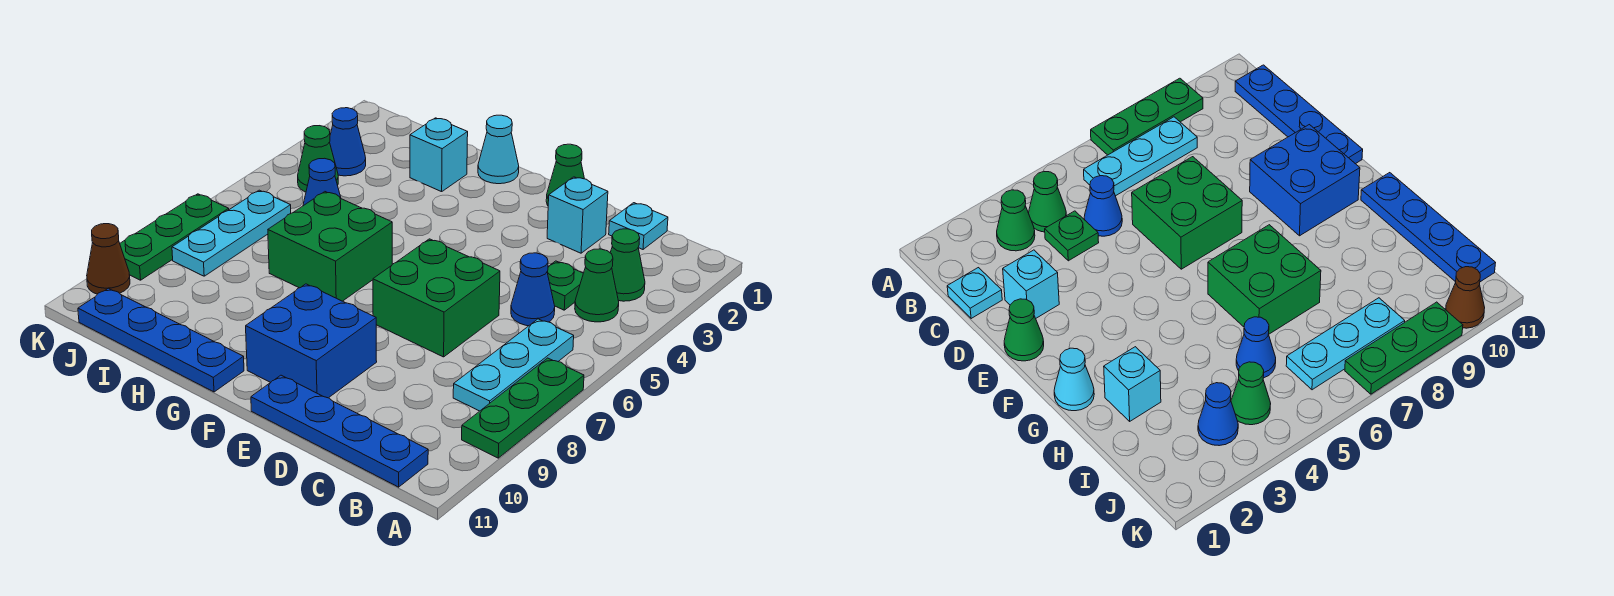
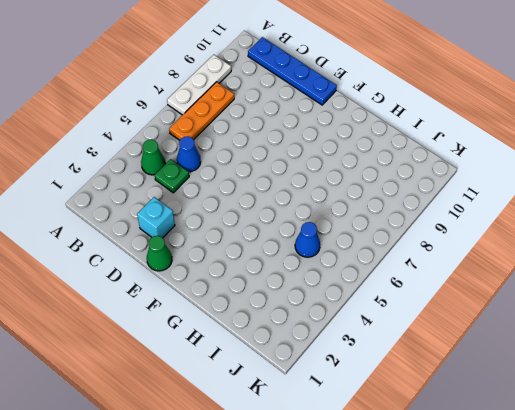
white plate A7:A9 level 1 -> green plate A7:A9 level 1
orange plate B6:B8 level 1 -> cyan plate B6:B8 level 1
none -> green cone B3 level 1
none -> cyan plate C1 level 1
none -> green brick D6:E7 level 1

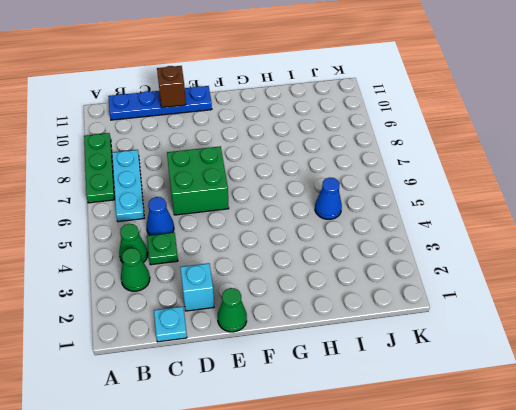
brown brick D11 level 2 -> none
none -> blue brick E9:F10 level 1
none -> cyan cone G1 level 1
none -> green brick G6:H7 level 1

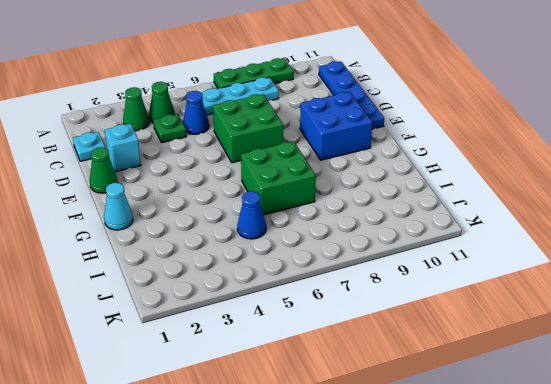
none -> blue plate G11:J11 level 1
none -> cyan brick H2 level 1
none -> blue cone J3 level 1

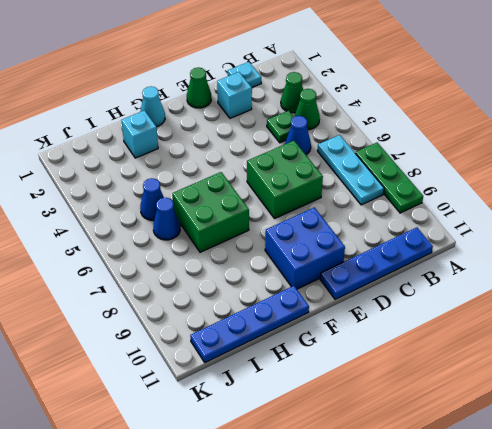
blue cone I6 level 1 -> blue cone J3 level 1
none -> green cone J4 level 1
none -> cyan plate J6:J8 level 1
none -> green plate K7:K9 level 1

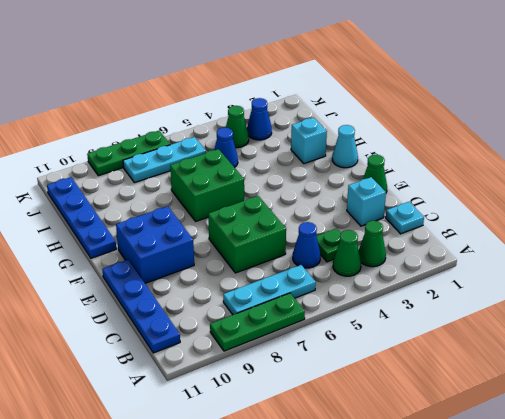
none -> brown cone K10 level 1

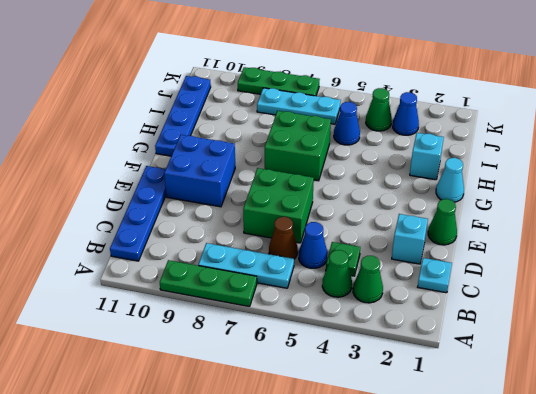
brown cone C6 level 1 -> brown cone K10 level 1

